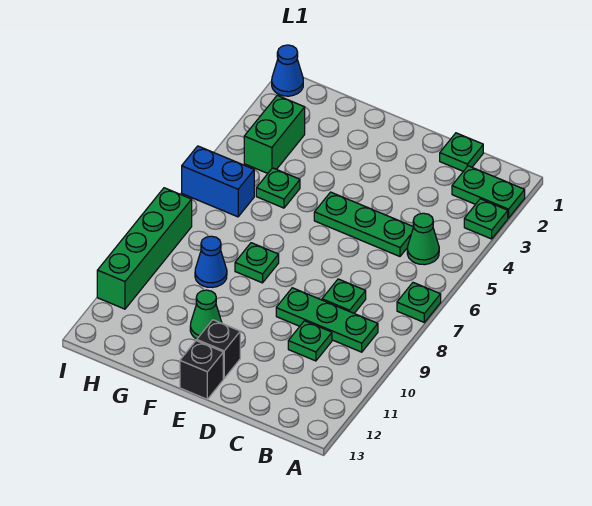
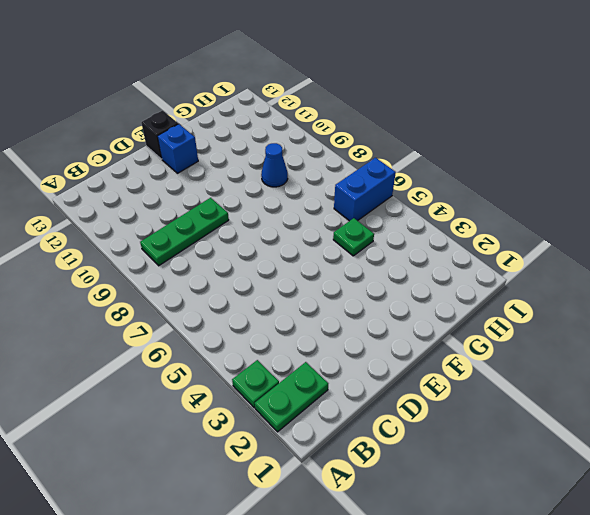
blue brick E12 level 1 -> black brick E12 level 1
none -> green plate A7 level 1
none -> green cone B5 level 1
none -> green plate C1 level 1

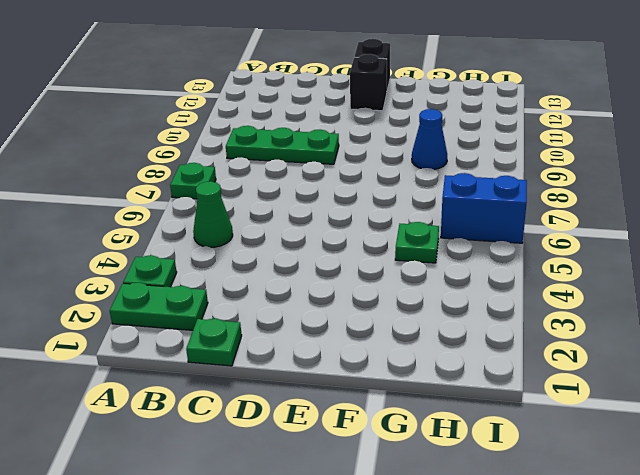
none -> green plate C5:E5 level 1
none -> green plate C8 level 1
none -> green plate C10 level 1

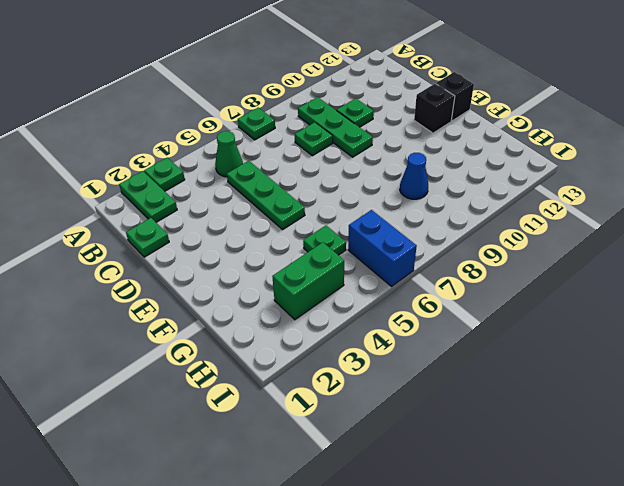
none -> green plate F8 level 1
none -> green cone F11 level 1
none -> blue cone I1 level 1

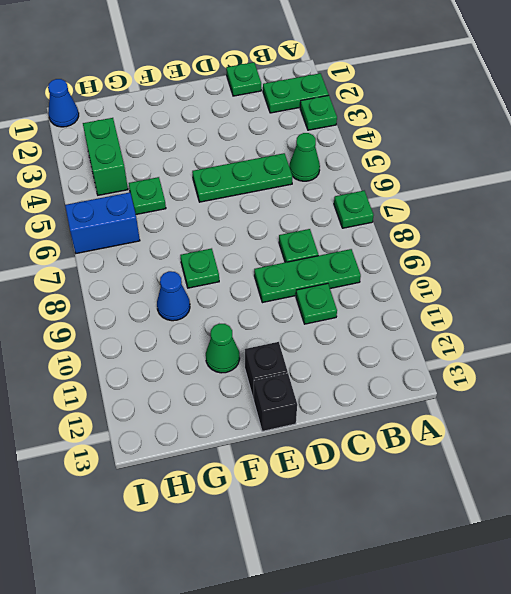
none -> green brick I8:I11 level 1

